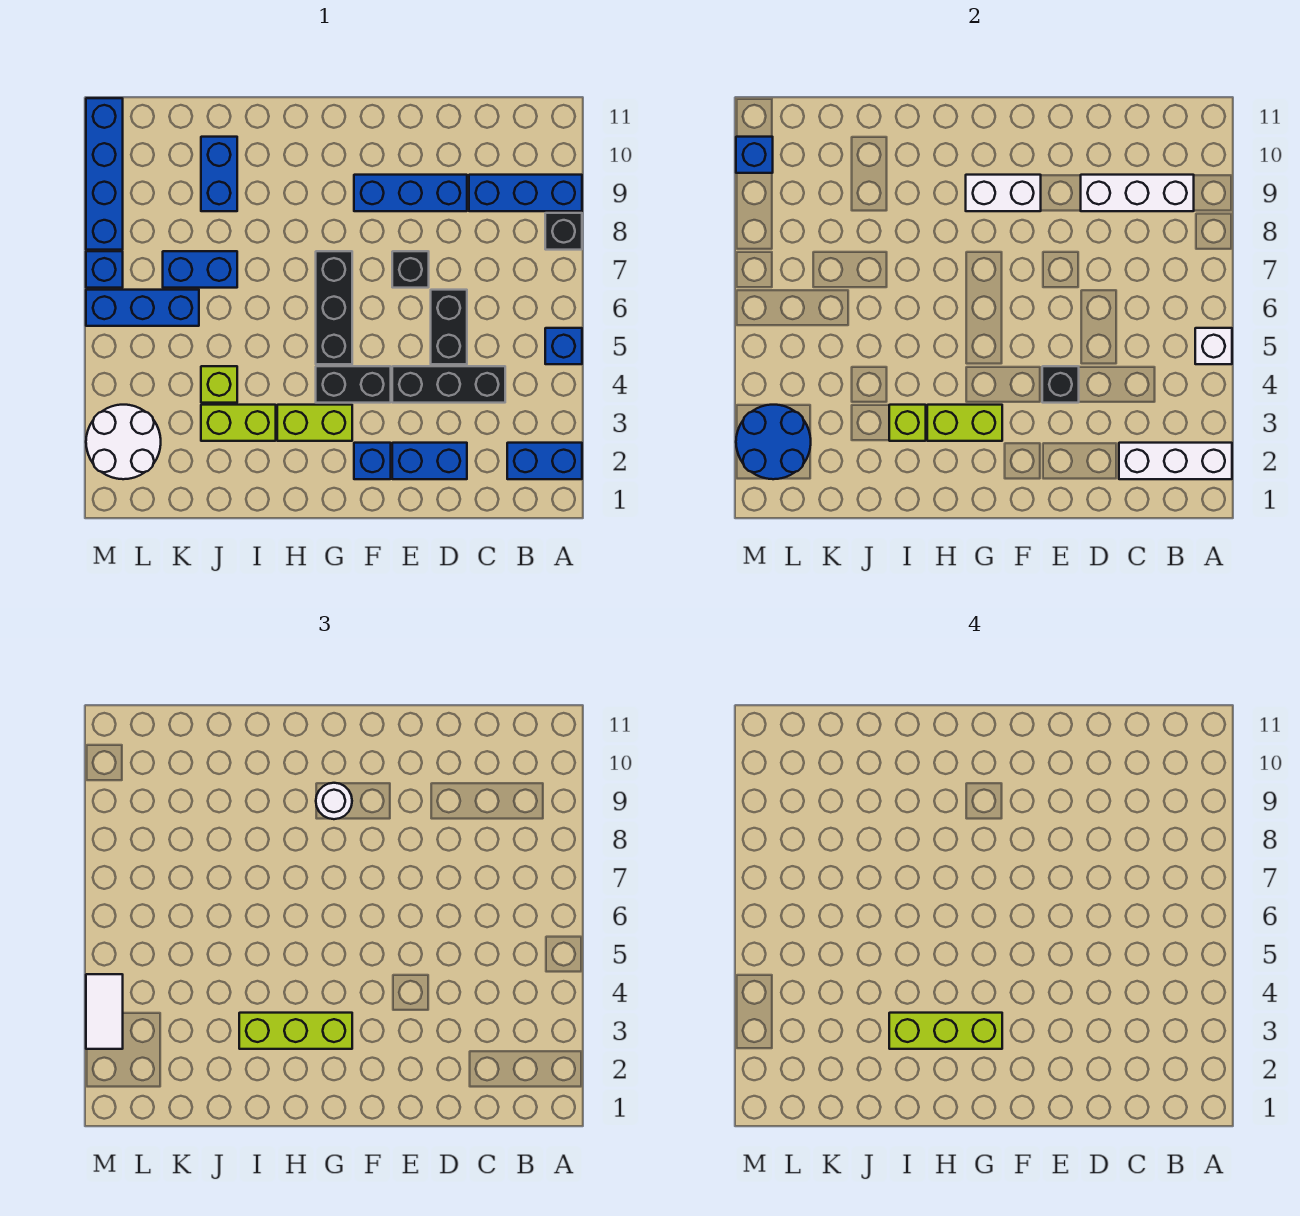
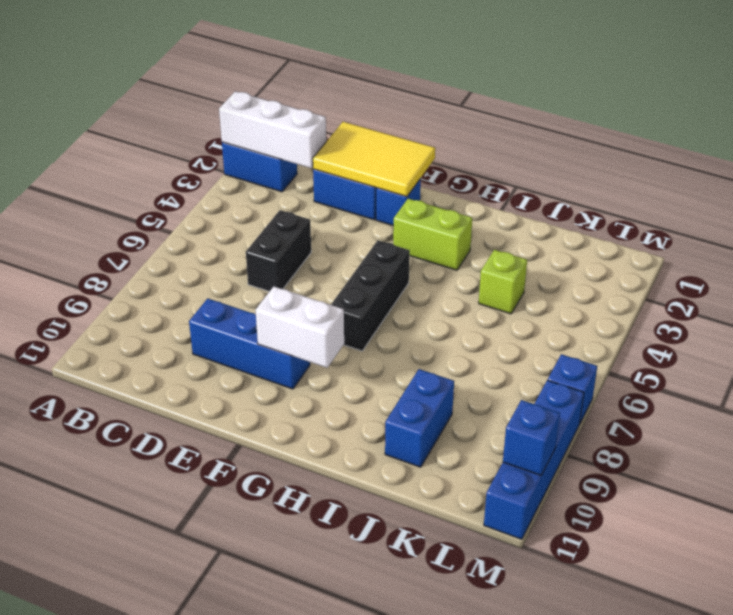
yellow tile D1:F2 level 2 -> none
none -> blue brick A5 level 1
none -> black brick A8 level 1
none -> blue brick A9:C9 level 1
none -> black brick C4:E4 level 1

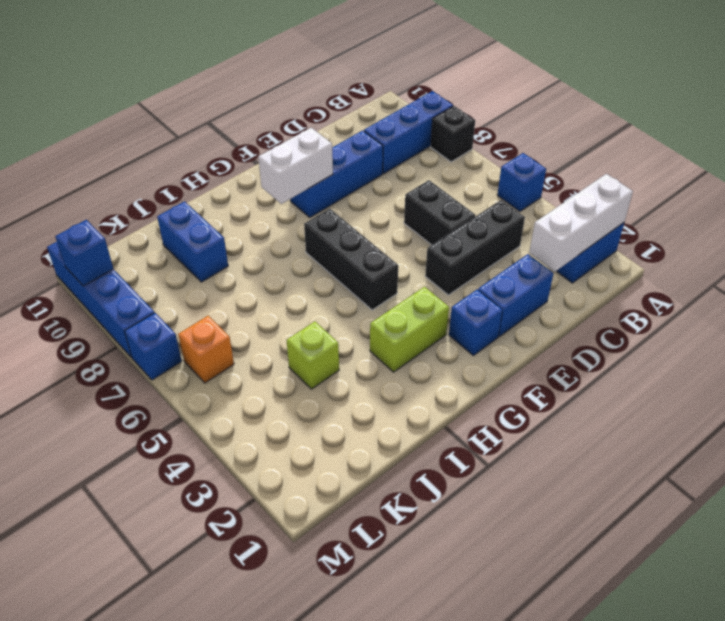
orange brick L6 level 1 -> blue brick K6:M6 level 1
none -> black brick E7 level 1
none -> black brick F4:G4 level 1
none -> lime brick I3:J3 level 1
none -> blue brick J7:K7 level 1

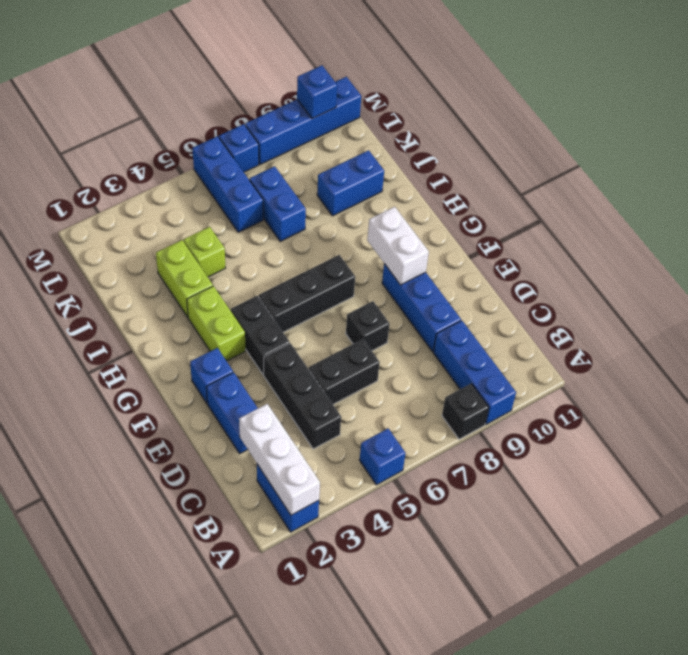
none -> white round brick L2:M3 level 1
none -> white brick A5 level 2
none -> white brick B9:D9 level 2
none -> black brick E4 level 2

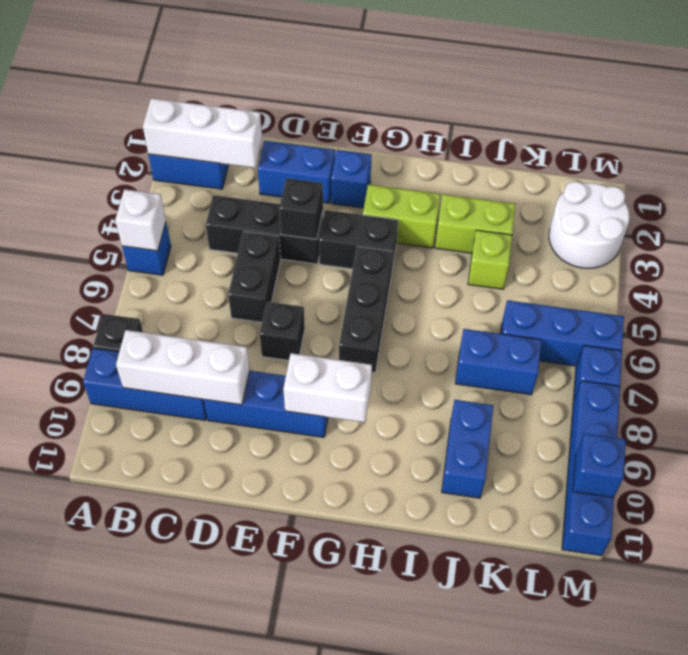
none -> lime brick G3:H3 level 2
none -> lime brick I3 level 2
none -> blue round brick L2:M3 level 2
none -> lime brick G3:I3 level 3

